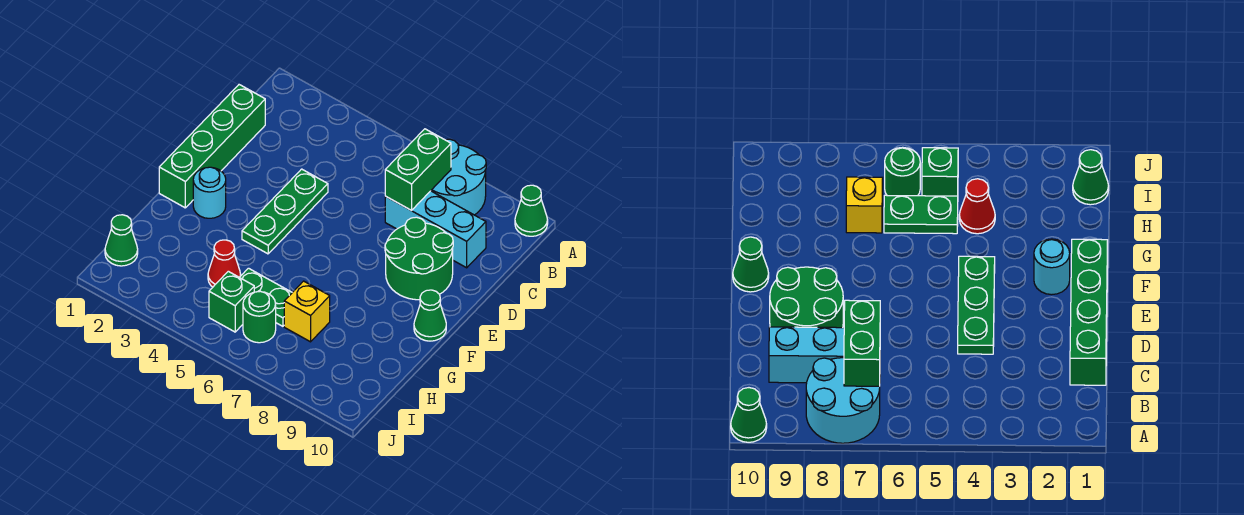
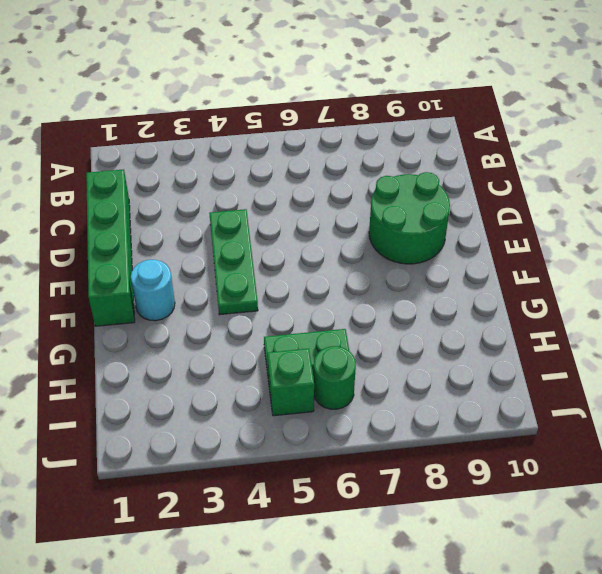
none -> cyan round brick A7:B8 level 1
none -> green cone A10 level 1
none -> cyan brick C7:C9 level 1

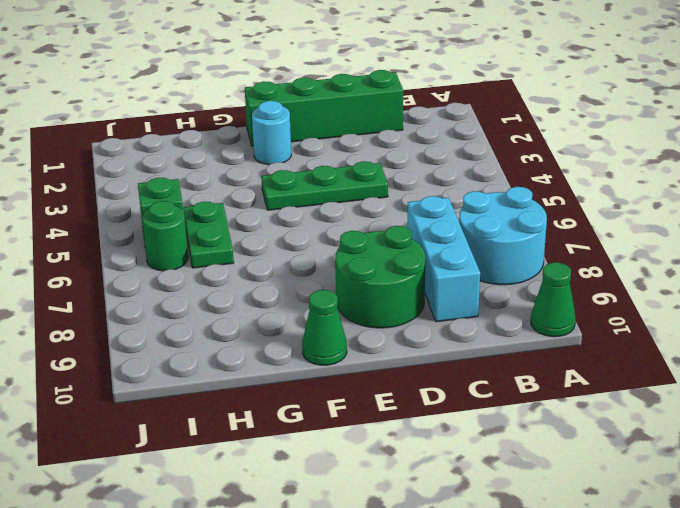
none -> red cone H4 level 1
none -> yellow brick H7 level 1
none -> green cone I1 level 1

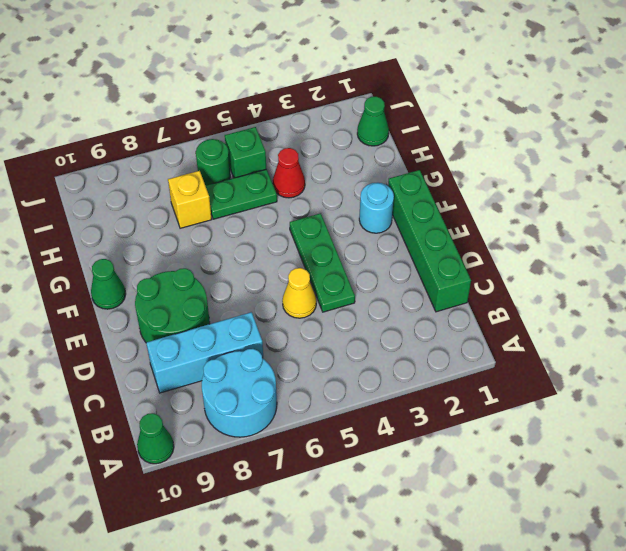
yellow cone D5 level 1 -> none
none -> green brick B7:C7 level 2

